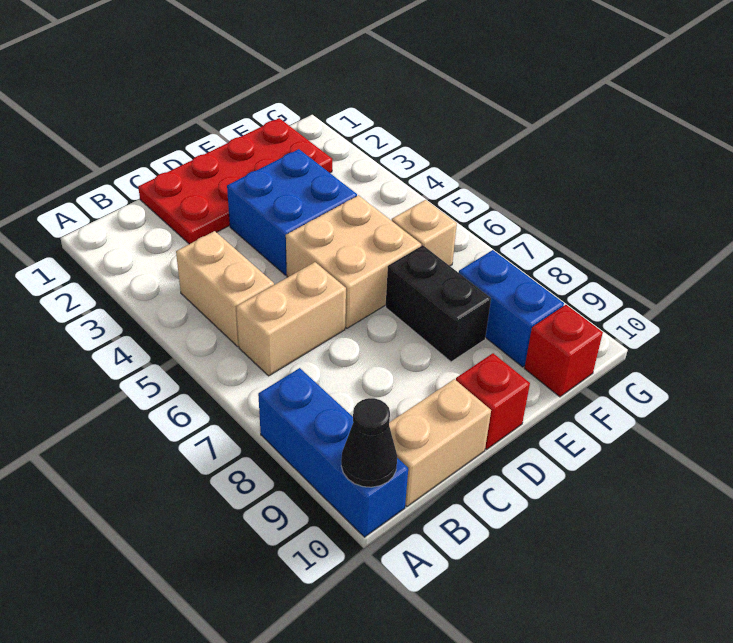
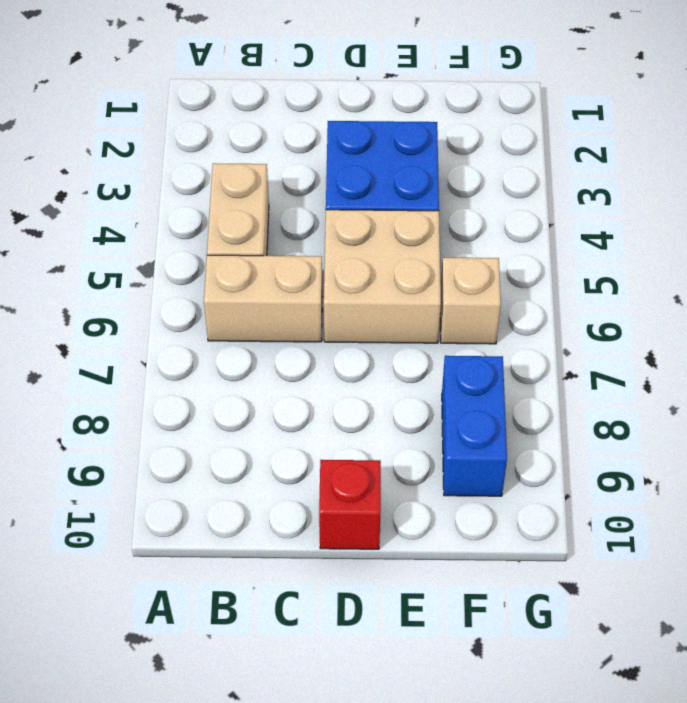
none -> blue brick A8:A10 level 1
none -> tan brick B10:C10 level 1
none -> red plate C1:F2 level 1

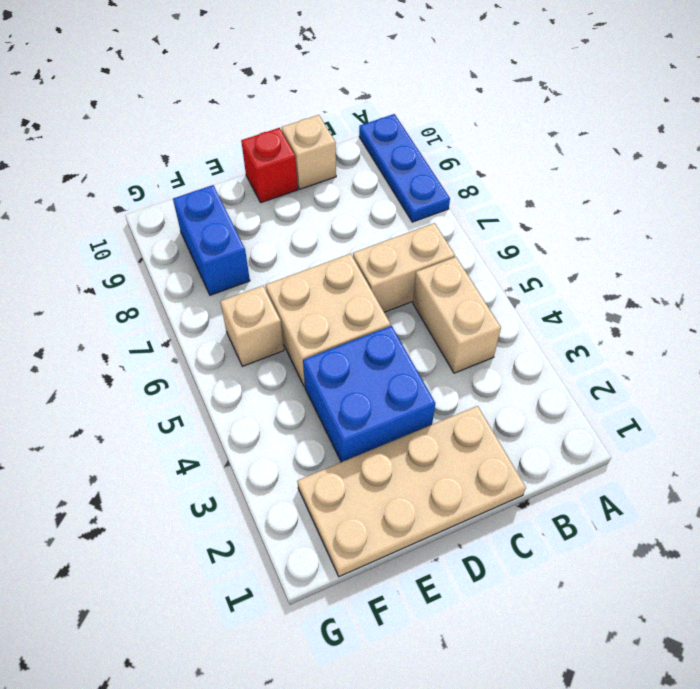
blue plate A8:A10 level 1 -> blue brick A8:A10 level 1
tan plate C1:F2 level 1 -> red plate C1:F2 level 1
tan brick C10 level 1 -> tan brick B10:C10 level 1
none -> black brick E7:E8 level 1
none -> red brick F10 level 1
none -> black cone A10 level 2

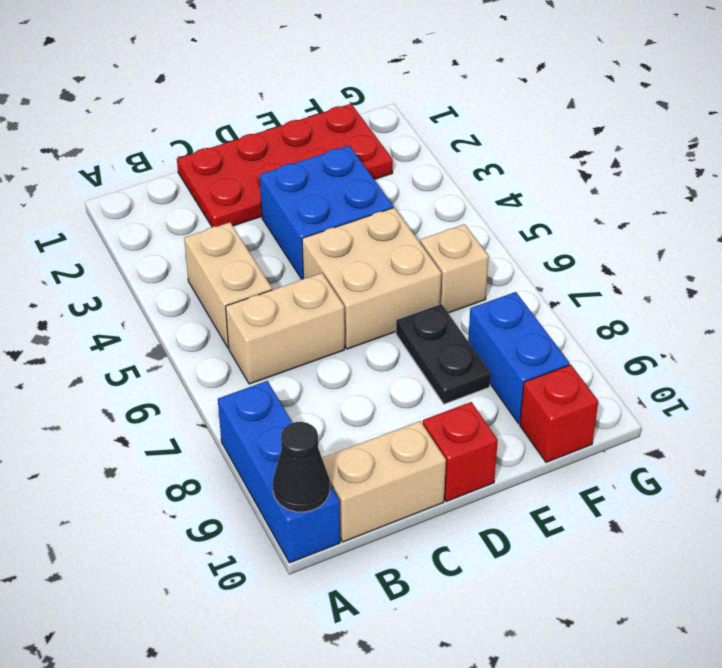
black plate E7:E8 level 1 -> black brick E7:E8 level 1

